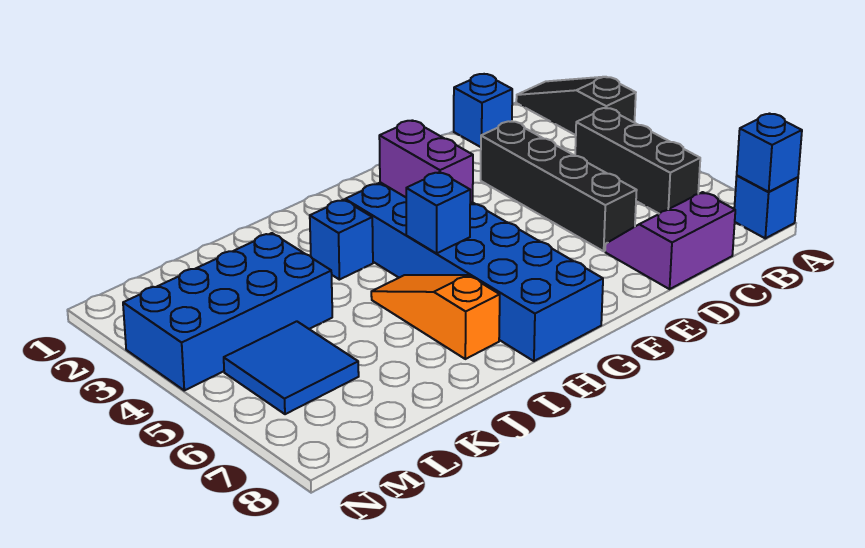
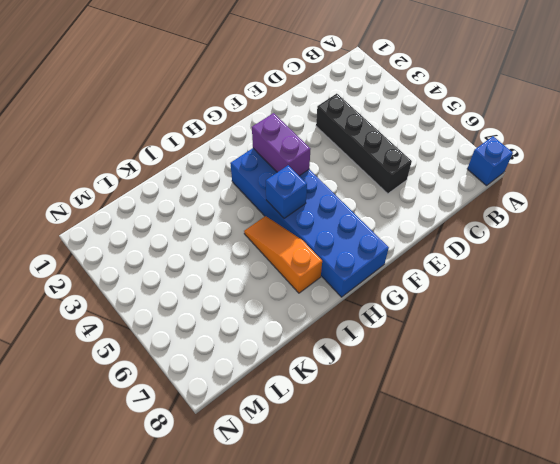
none -> black slope A1:A3 level 1 top 3
none -> black brick B4:B6 level 1
none -> blue brick C1 level 1

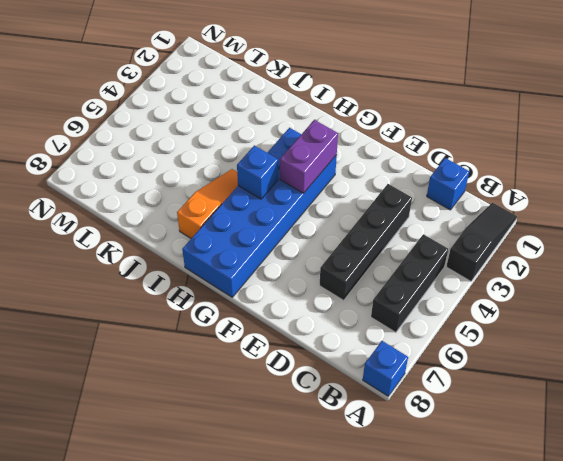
none -> purple slope C7:D8 level 1 top 8
none -> blue brick I3 level 1
none -> blue brick K3:N4 level 1

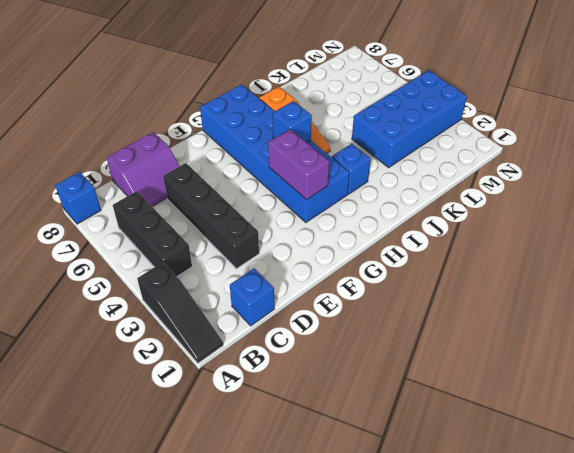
none -> blue tile L5:M6 level 1
none -> blue brick A8 level 2

